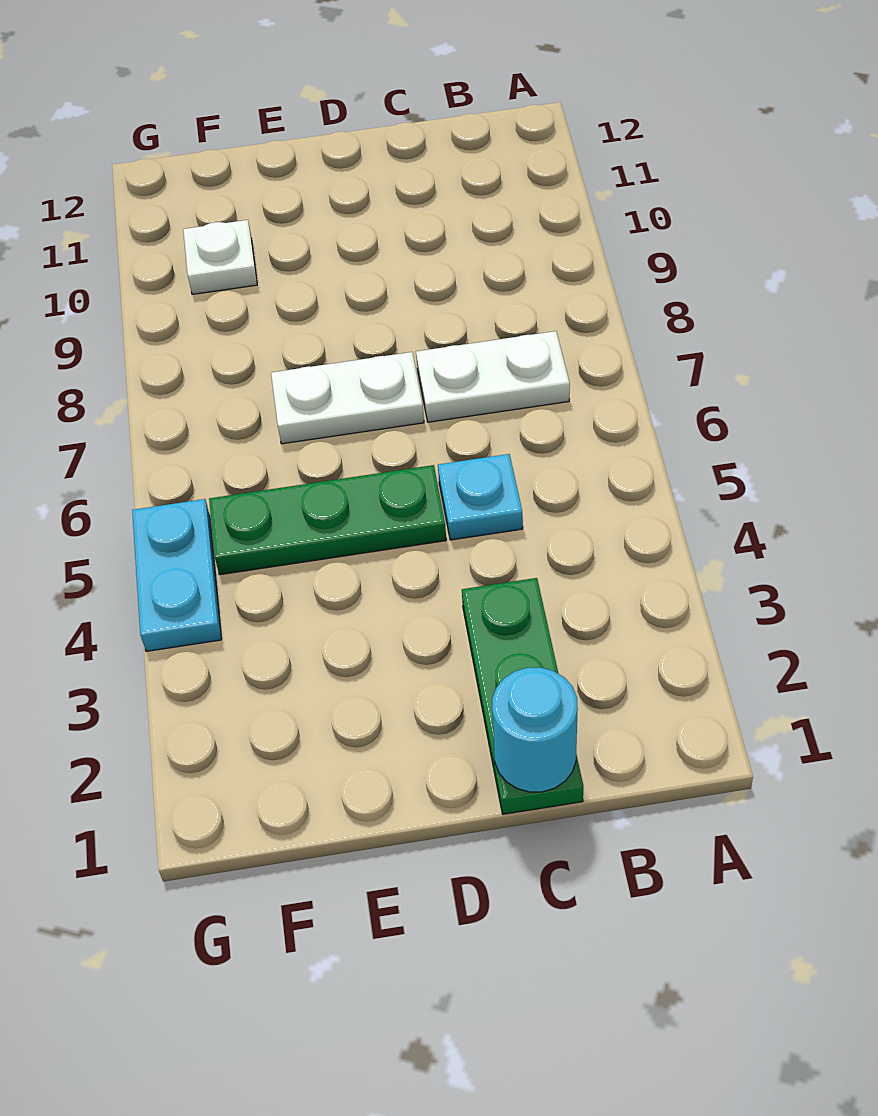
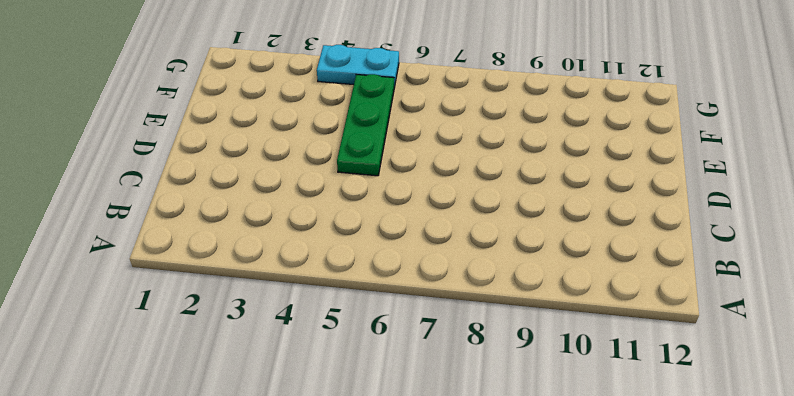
none -> white plate B7:C7 level 1
none -> green plate C1:C3 level 1

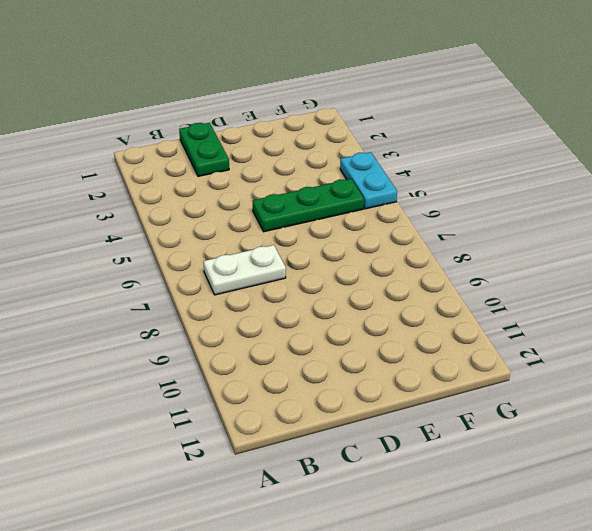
green plate C1:C2 level 1 -> green plate C1:C3 level 1
none -> cyan plate C5 level 1
none -> white plate D7:E7 level 1

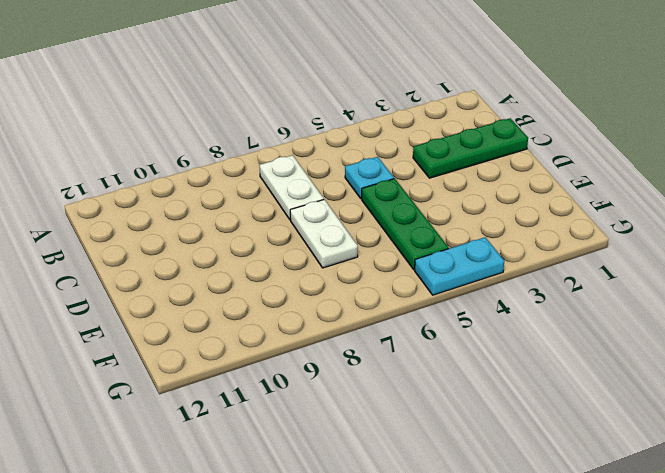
none -> white plate F10 level 1
none -> cyan round brick C1 level 2

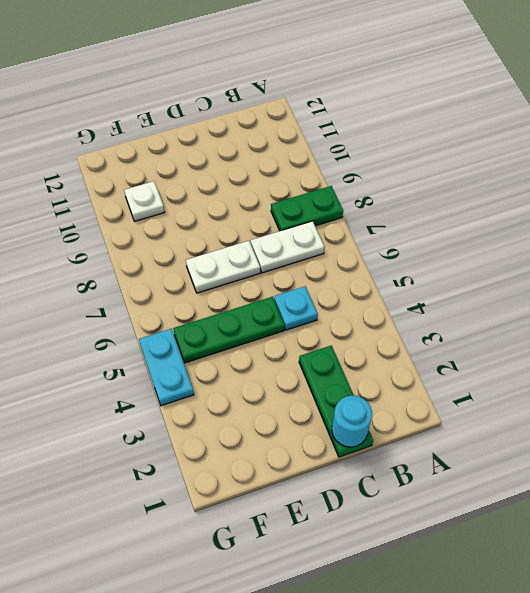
green plate A8:B8 level 1 -> none

